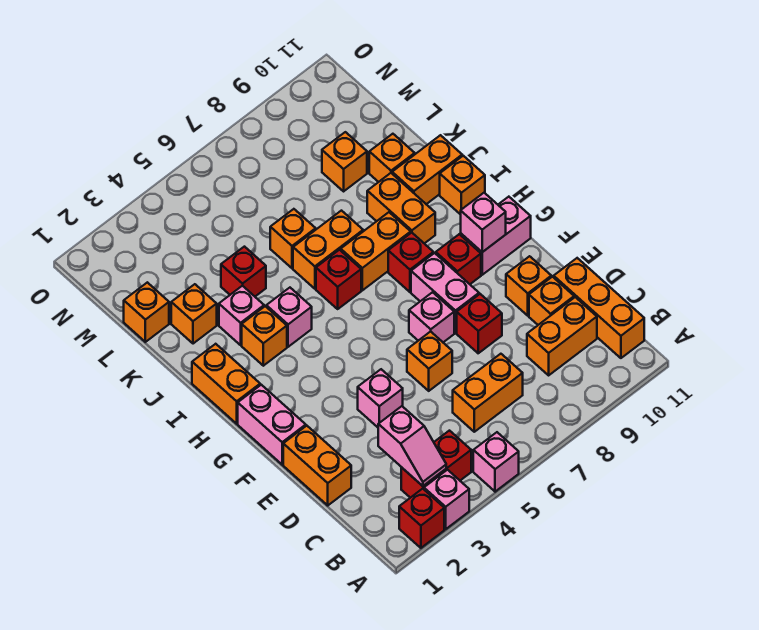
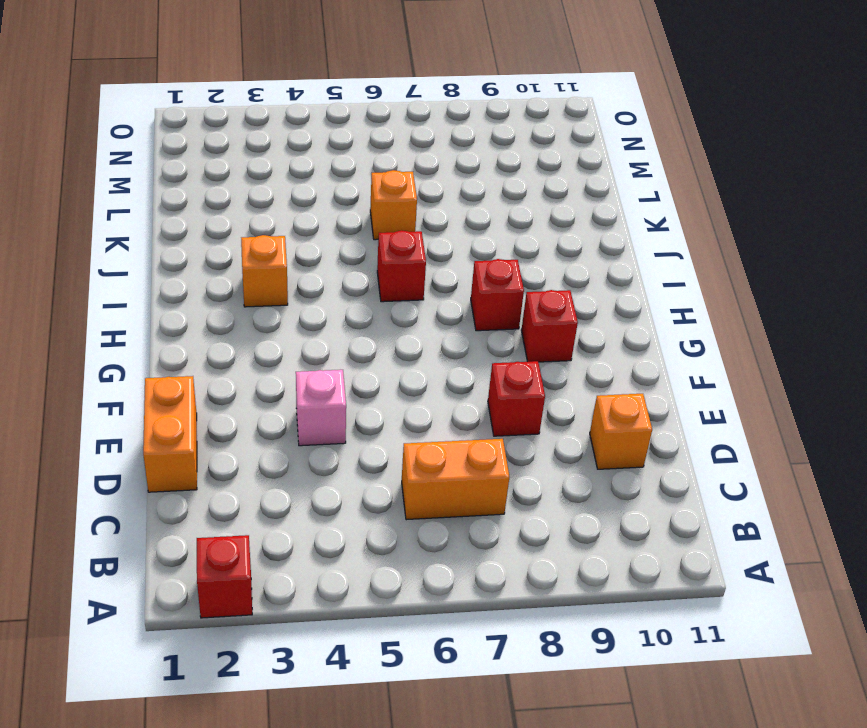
none -> pink brick A3 level 1
none -> pink brick A5 level 1
none -> red brick B3:B4 level 1
none -> orange brick B11:D11 level 1

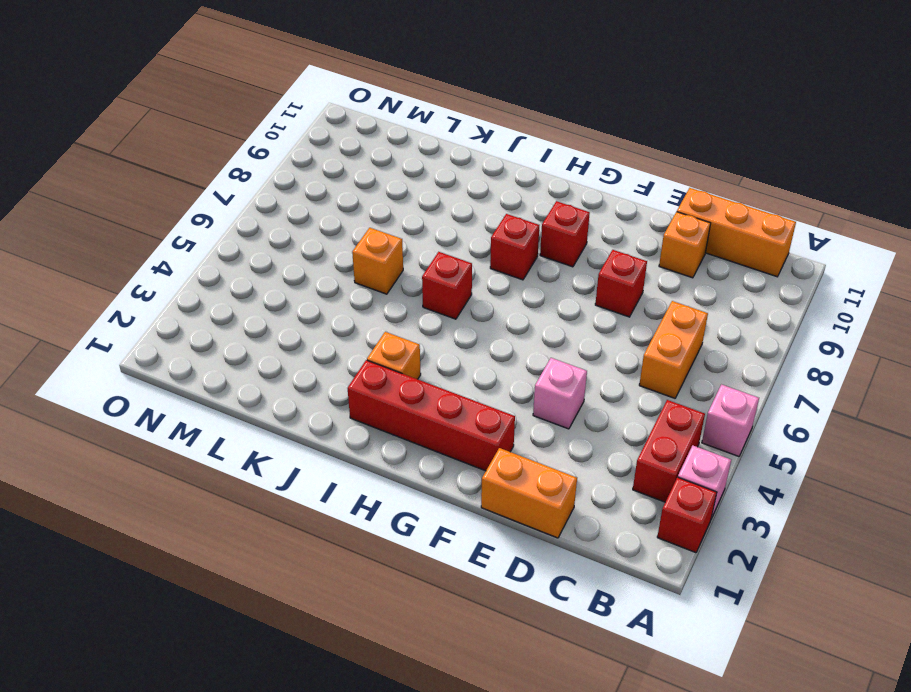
red brick F2:I2 level 1 -> none
none -> orange brick C9:C10 level 1
none -> orange brick E6 level 1
none -> orange brick E10 level 1
none -> pink brick F1:G1 level 1

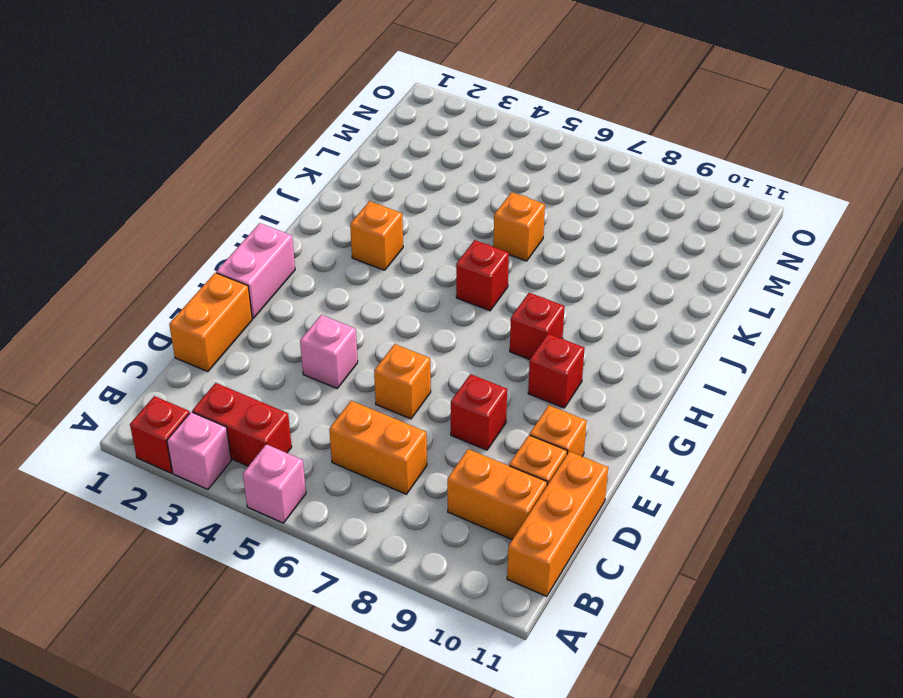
none -> pink brick F7 level 1
none -> pink brick F8:G8 level 1
none -> pink brick G10:G11 level 1
none -> orange brick H1:I1 level 1

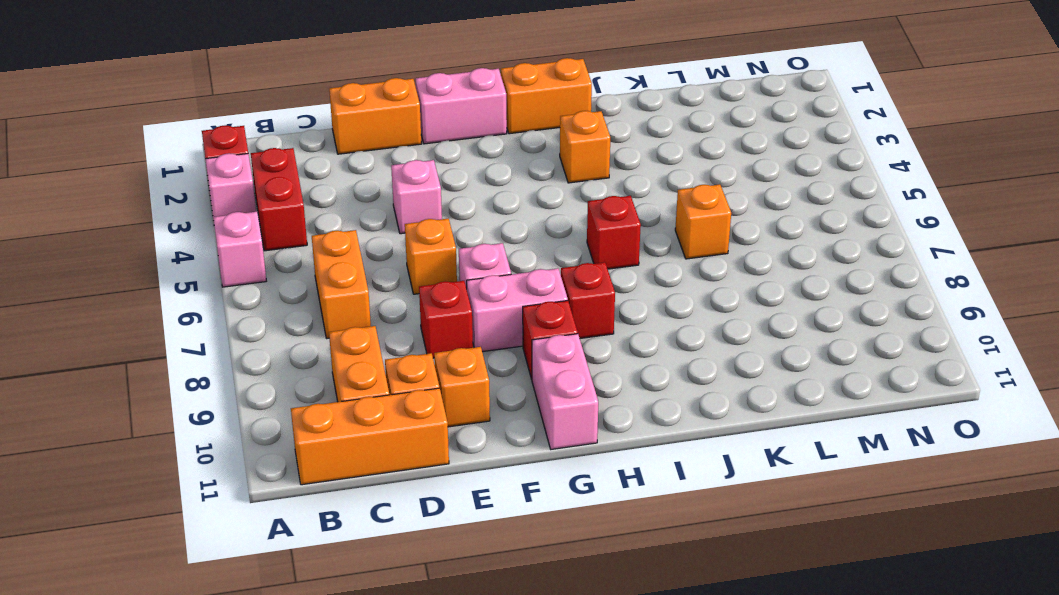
none -> pink brick I4 level 1
none -> orange brick I7:I8 level 1
none -> orange brick I9:J9 level 1
none -> orange brick I11 level 1

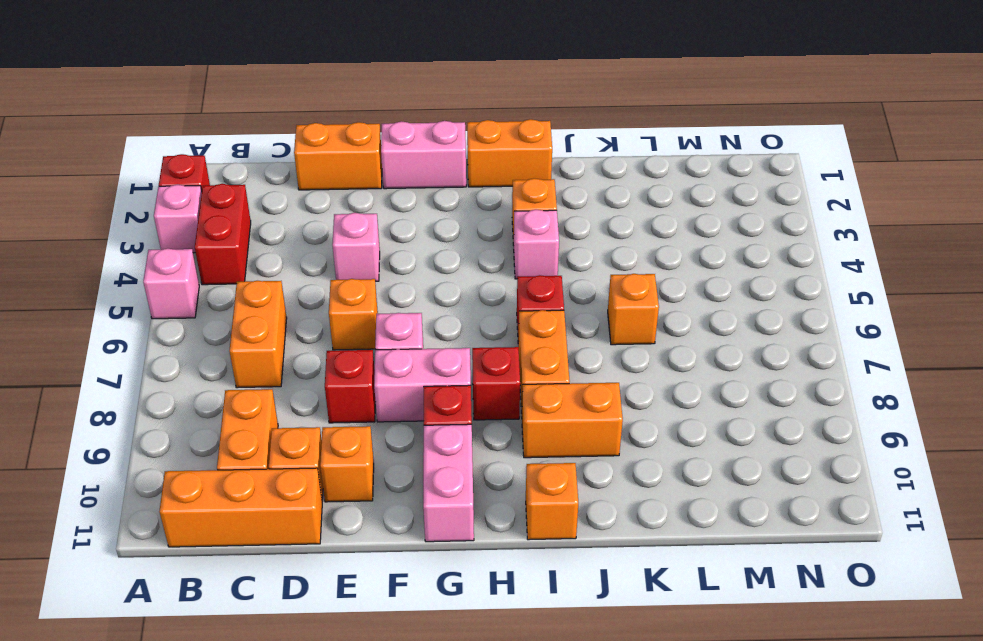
none -> pink brick J3 level 1
none -> orange brick J6:J7 level 1
none -> orange brick J10:J11 level 1
none -> orange brick K2 level 1

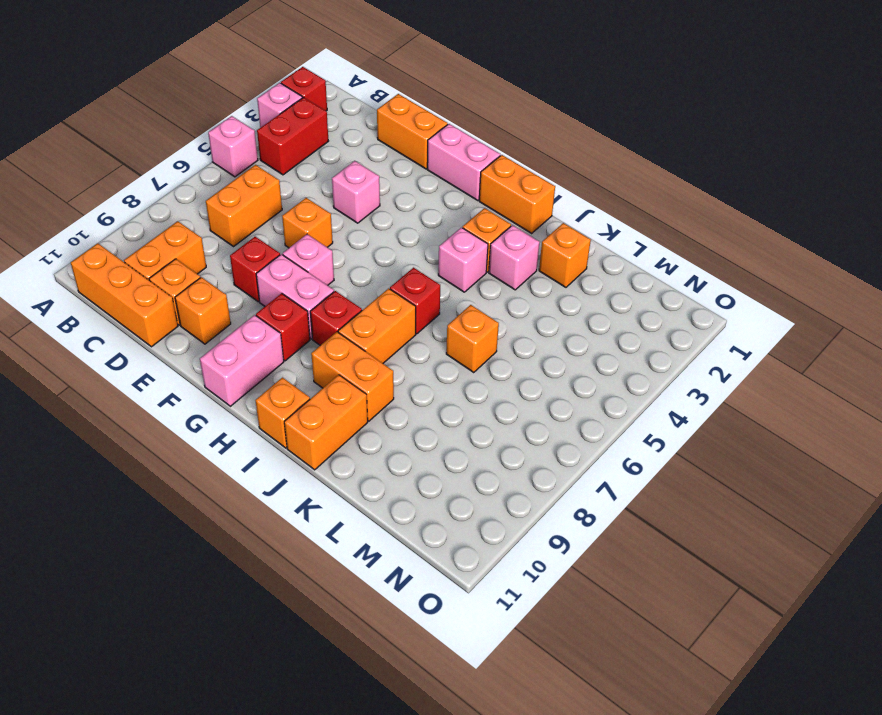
none -> orange brick J6:J7 level 1
none -> red brick K4 level 1
none -> orange brick K10 level 1
none -> orange brick L1 level 1

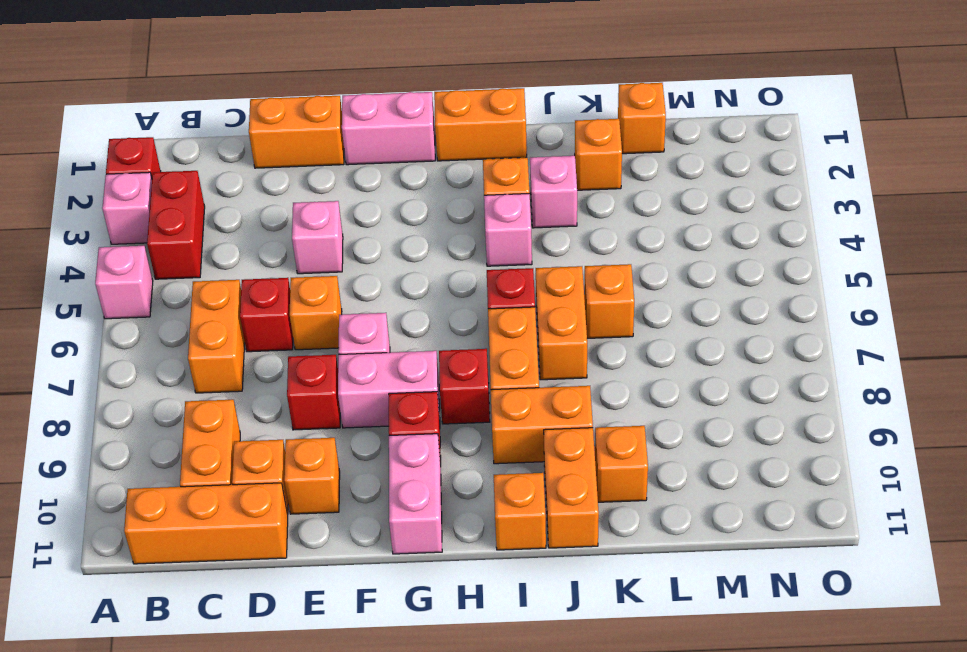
red brick D6 level 1 -> red brick K4 level 1
none -> orange brick L9 level 1
none -> pink slope B3:C3 level 2 top C
none -> pink brick G10 level 2

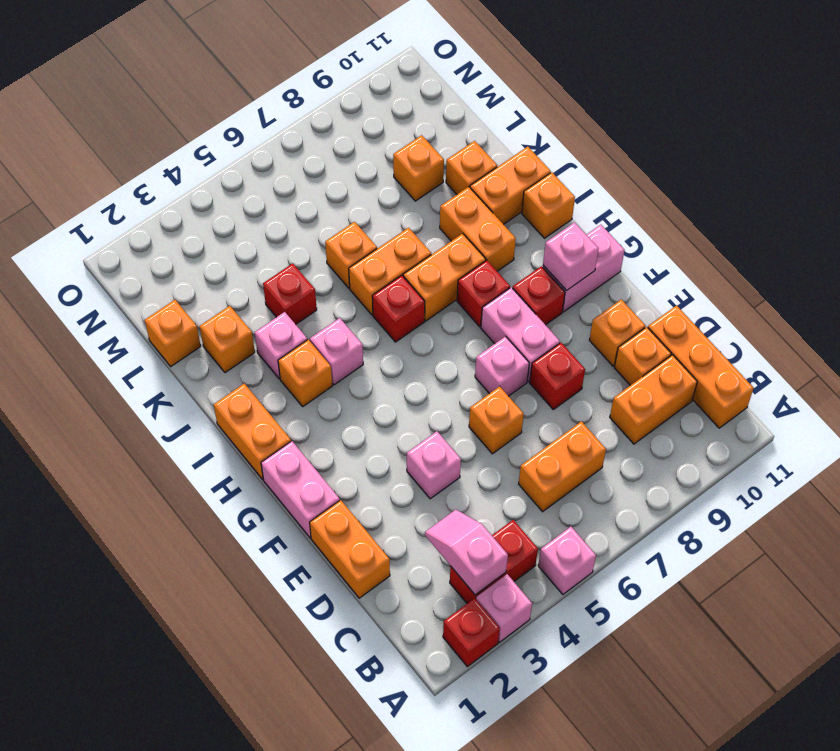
pink slope B3:C3 level 2 top B -> pink slope B3:C3 level 2 top C

